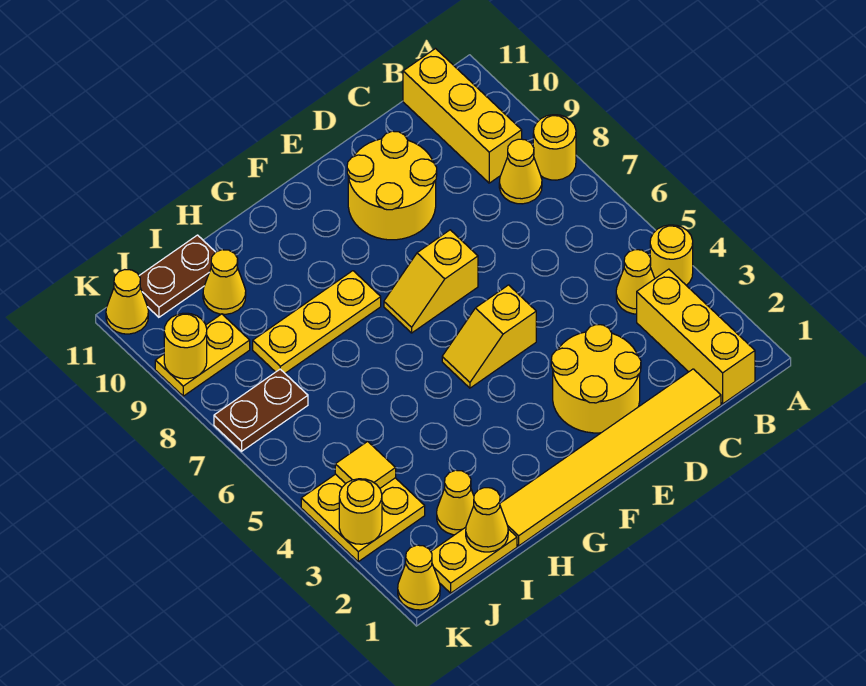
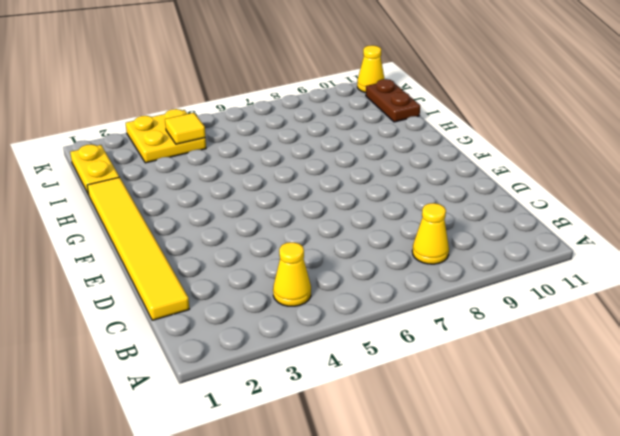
none -> yellow round brick A4 level 1
none -> yellow round brick A8 level 1
none -> yellow brick B1:B3 level 1

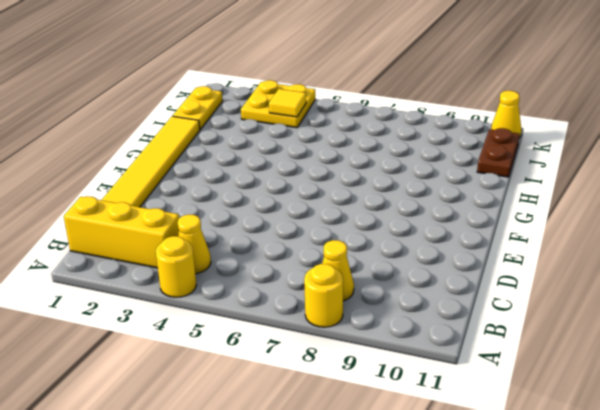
none -> yellow brick B9:B11 level 1
none -> yellow round brick D2:E3 level 1
none -> yellow round brick D9:E10 level 1

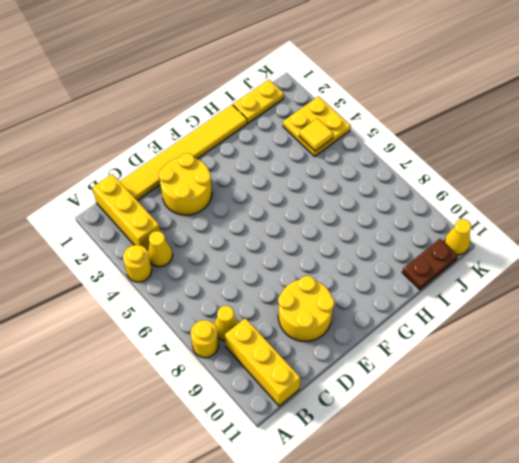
none -> yellow slope E5:F5 level 1 top E
none -> yellow slope E7:F7 level 1 top E
none -> yellow plate G8:I8 level 1

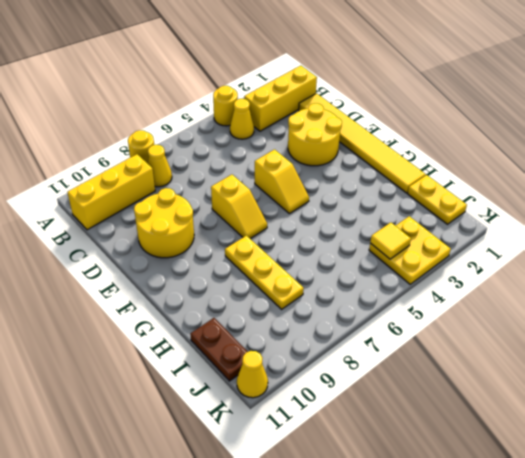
none -> yellow cone I2 level 1
none -> yellow cone I10 level 1
none -> brown plate J7:K7 level 1

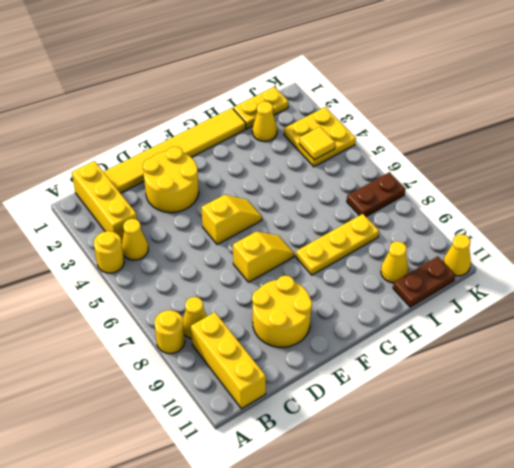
none -> yellow plate J9:K9 level 1
none -> yellow cone K1 level 1
none -> yellow cone I1 level 2

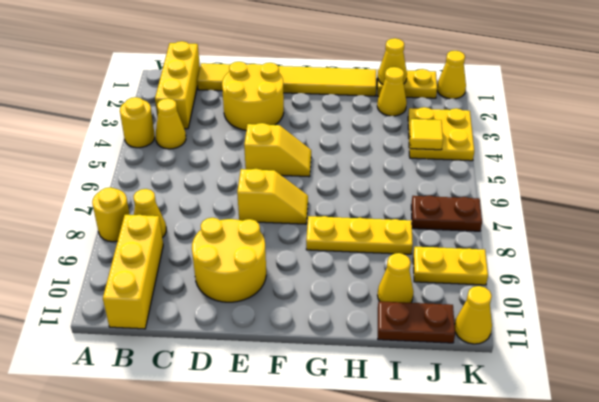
none -> yellow round brick K3 level 2
none -> yellow round brick K9 level 2

